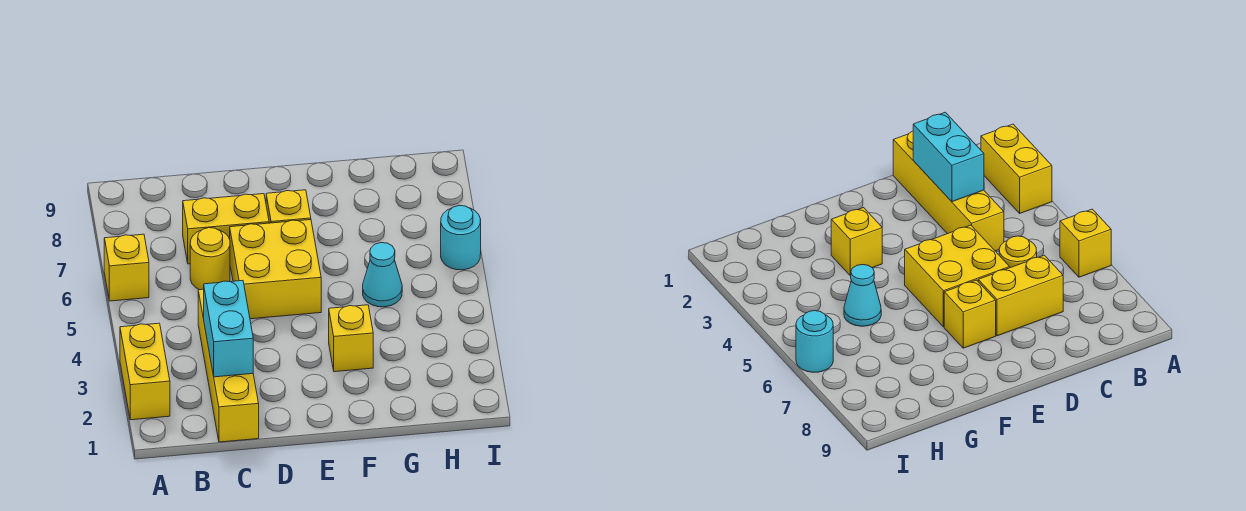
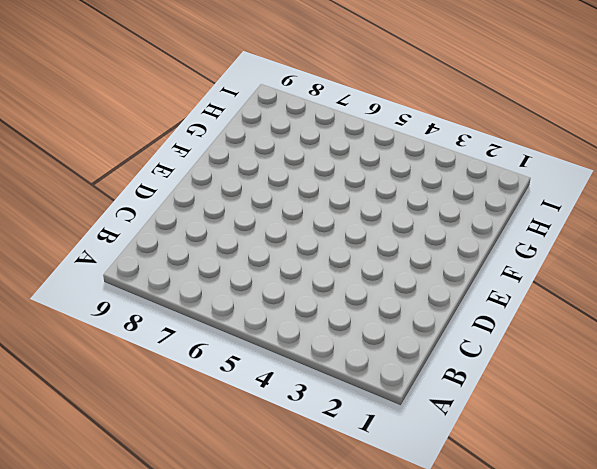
none -> yellow brick A2:A3 level 1
none -> yellow brick A6 level 1

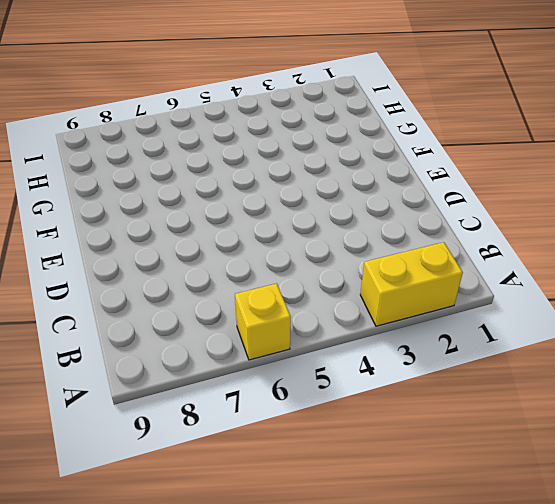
none -> yellow brick C1:C4 level 1
none -> yellow round brick C6 level 1

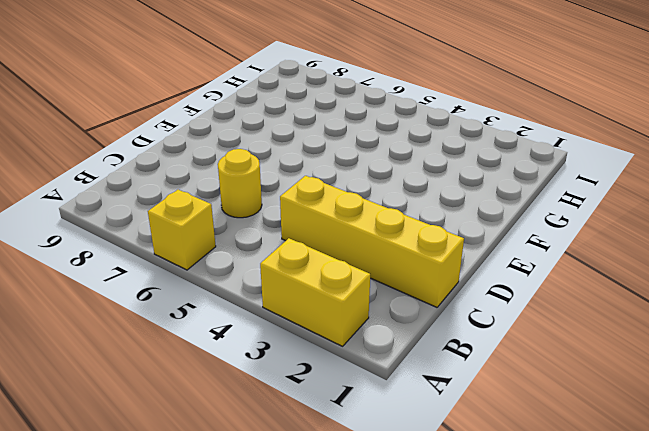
none -> yellow brick C7:D7 level 1
none -> yellow brick D5:E6 level 1

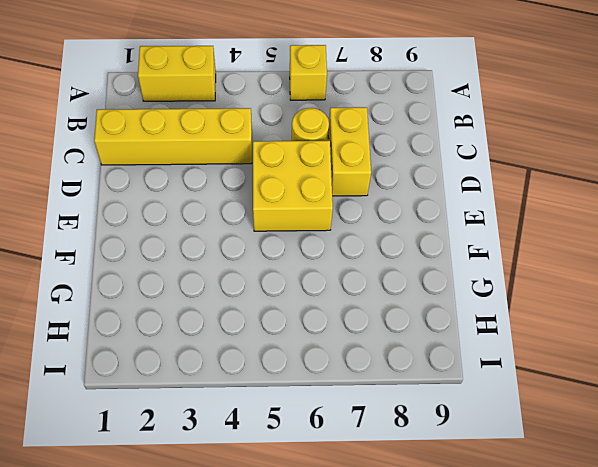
none -> yellow brick E7 level 1
none -> yellow brick F3 level 1

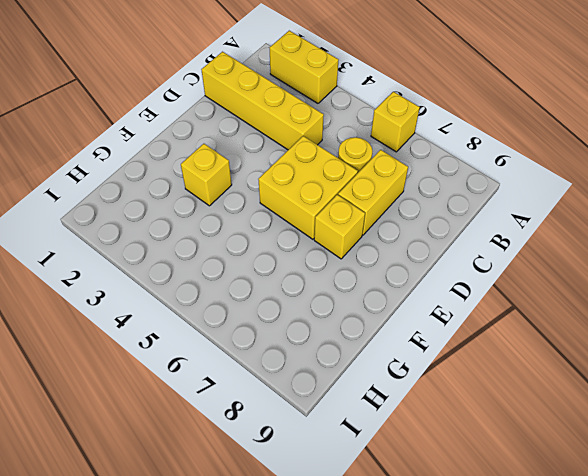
none -> cyan cone G5 level 1
none -> cyan round brick I6 level 1

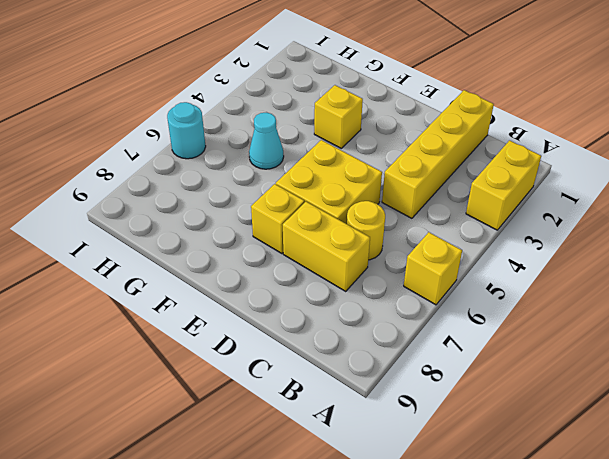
none -> cyan brick C2:C3 level 2

